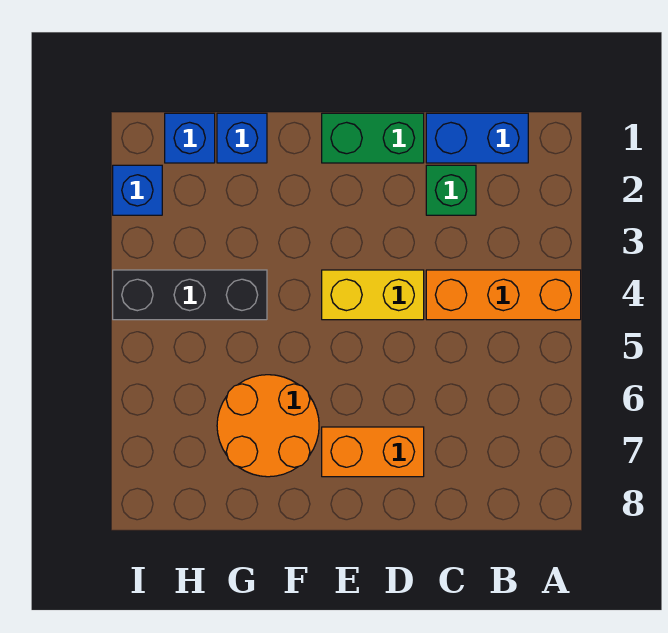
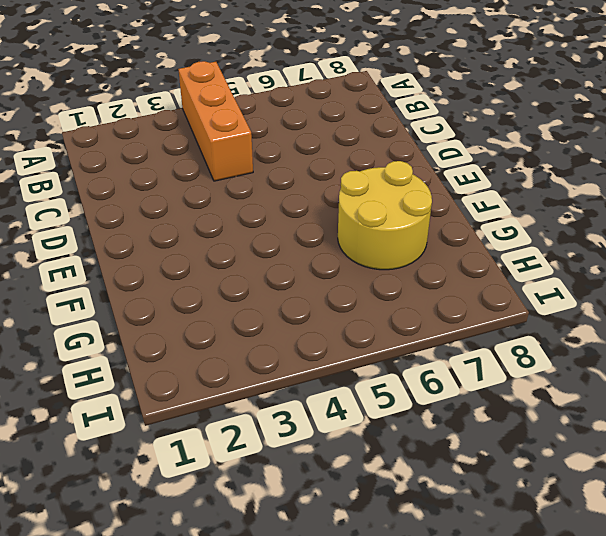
yellow round brick F6:G7 level 1 -> orange round brick F6:G7 level 1
none -> blue brick B1:C1 level 1
none -> green brick C2 level 1

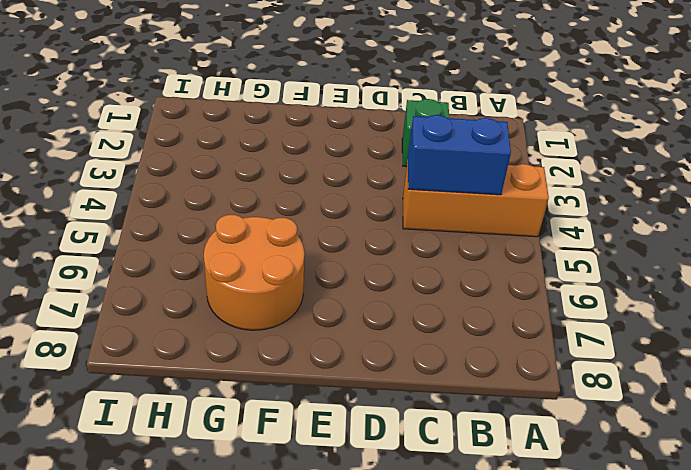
blue brick B4:C4 level 2 -> blue brick B1:C1 level 1
none -> green brick D1:E1 level 1
none -> yellow brick D4:E4 level 1

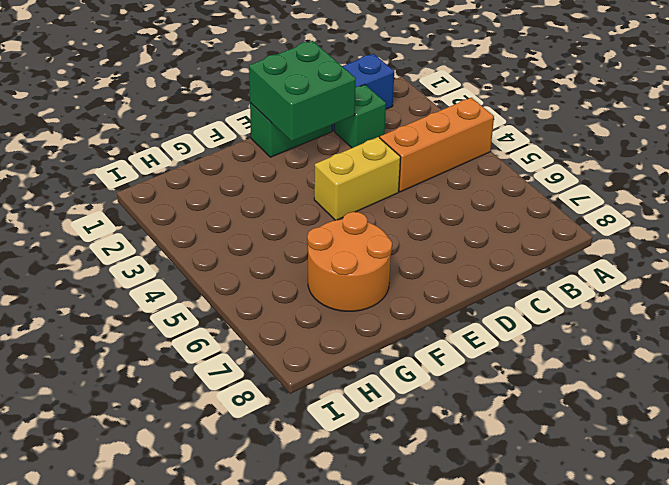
green brick D1:E2 level 2 -> none
none -> orange brick D7:E7 level 1
none -> blue brick G1 level 1

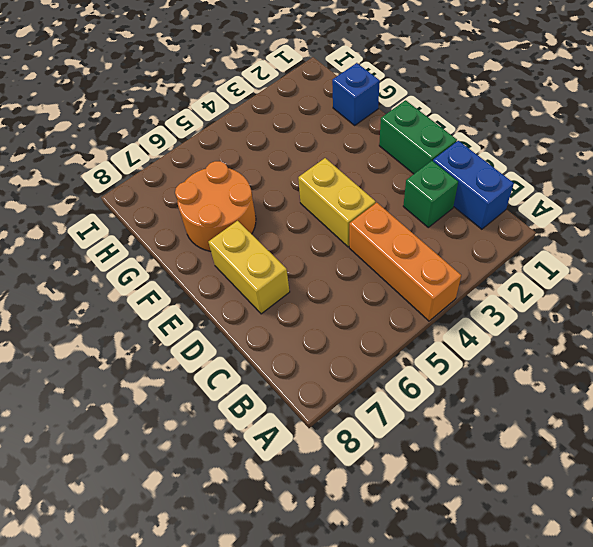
yellow brick D7:E7 level 1 -> orange brick D7:E7 level 1
none -> black brick G4:I4 level 1
none -> blue brick H1 level 1

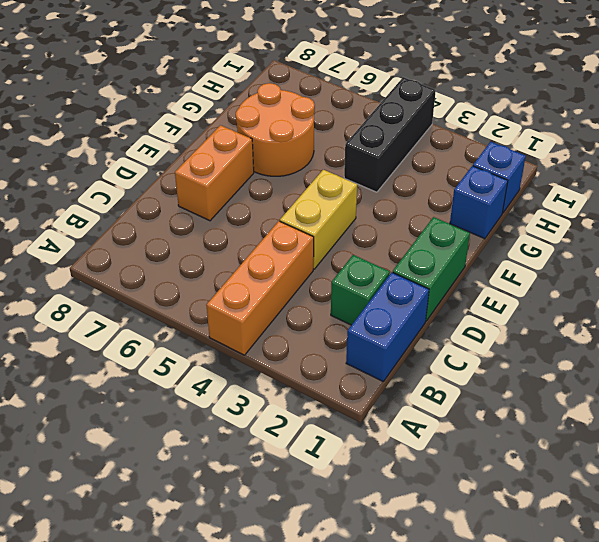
none -> blue brick I2 level 1

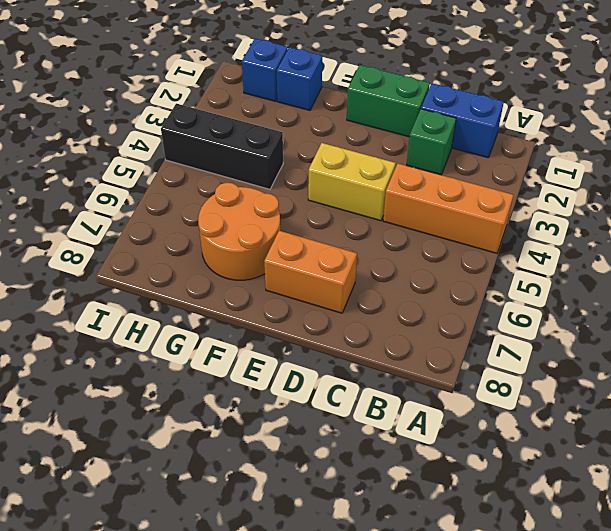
none -> blue brick I2 level 1

